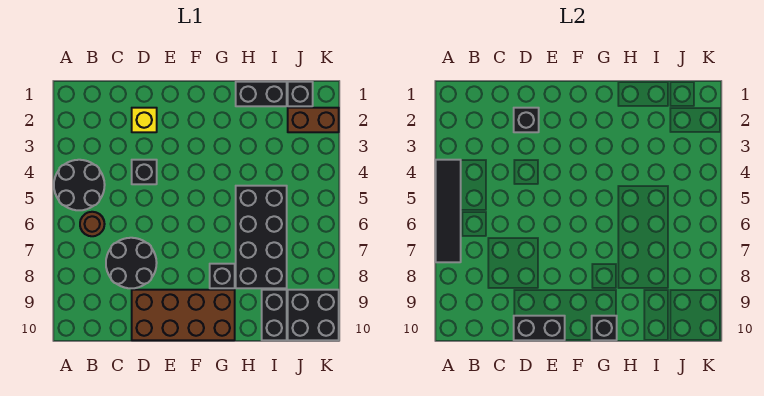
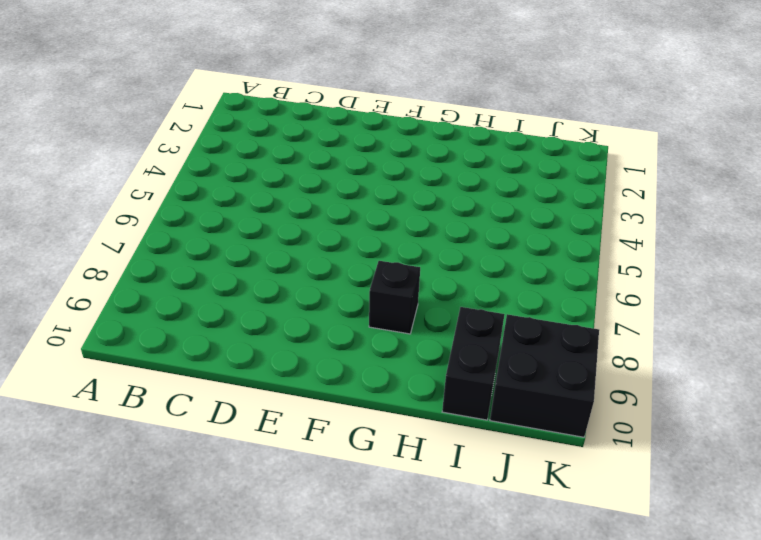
none -> black round brick A4:B5 level 1
none -> brown round brick B6 level 1
none -> black round brick C7:D8 level 1

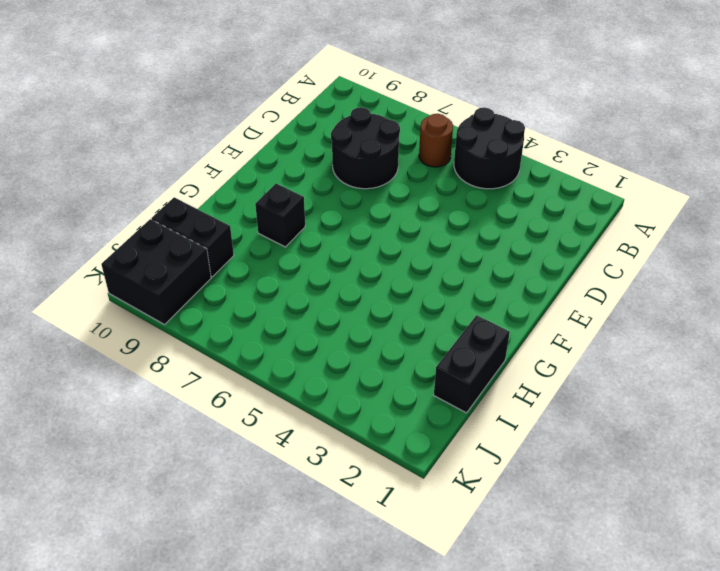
none -> yellow brick D2 level 1
none -> black brick D4 level 1
none -> brown brick D9:G10 level 1

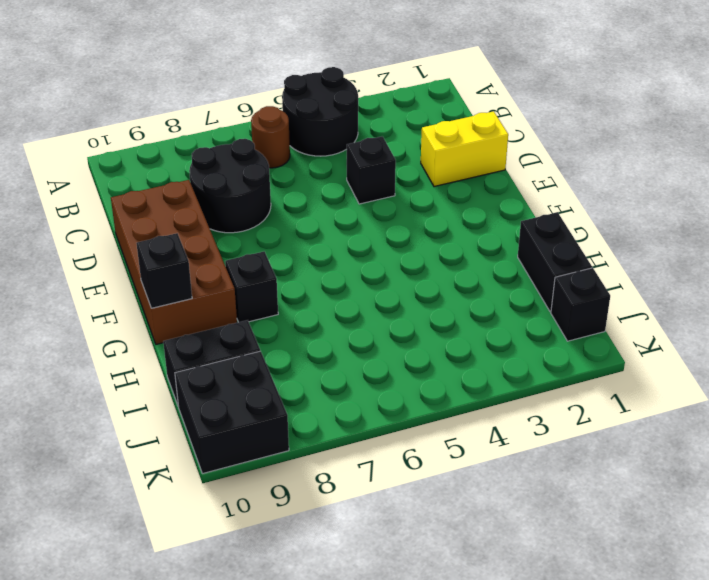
yellow brick D1:D2 level 1 -> yellow brick D2 level 1
none -> black brick H5:I8 level 1
none -> brown brick J2:K2 level 1
none -> black tile A4:A7 level 2

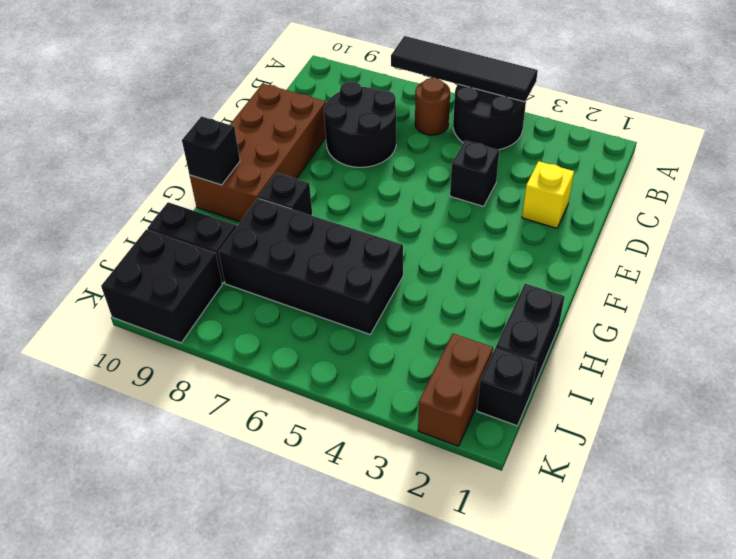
none -> black brick D2 level 2
none -> black brick D10:E10 level 2

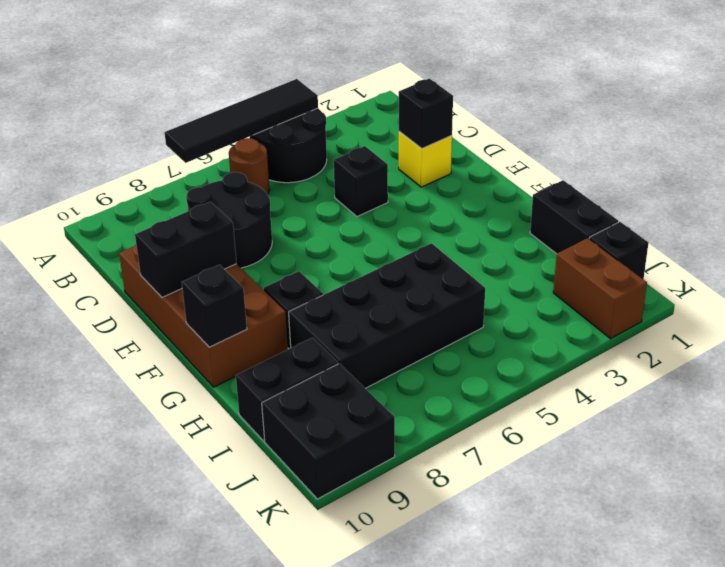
black brick E9:E10 level 2 -> black brick D10:E10 level 2

